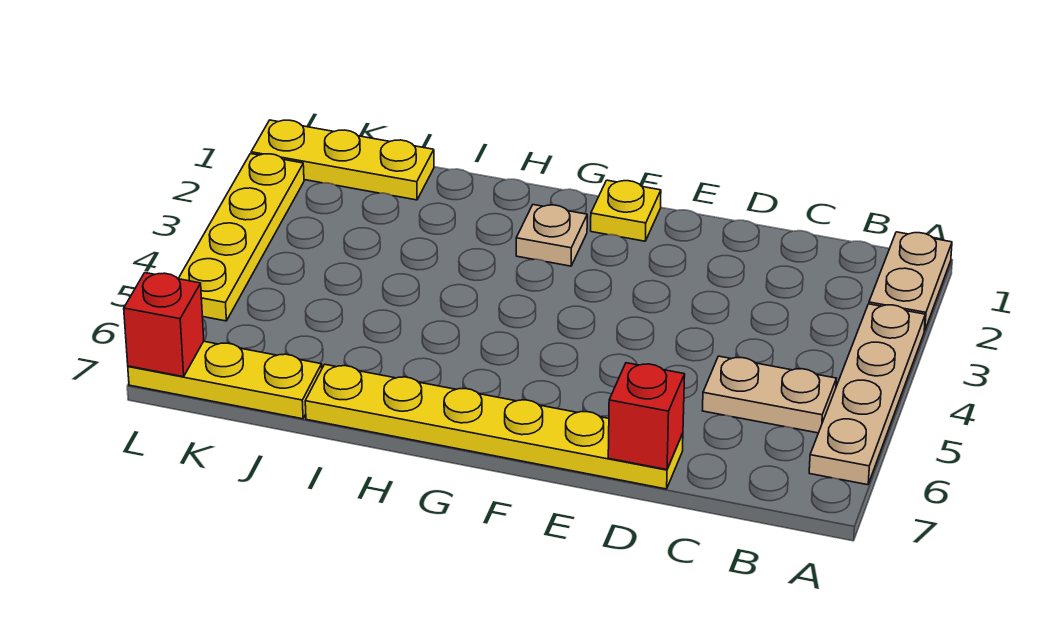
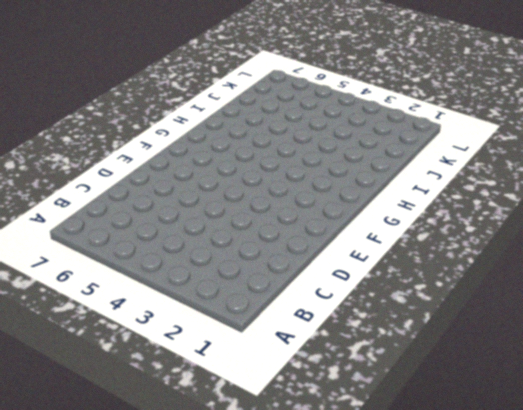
none -> tan plate A1:A2 level 1
none -> tan plate A3:A6 level 1

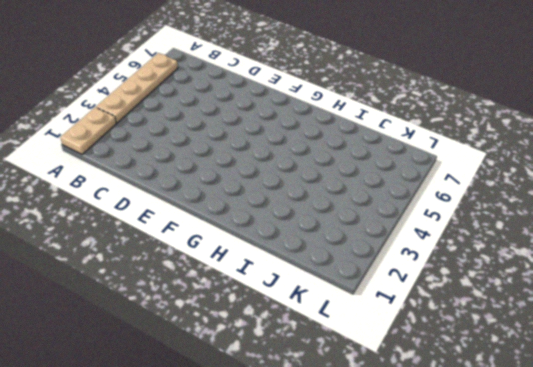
none -> tan plate B5:C5 level 1
none -> yellow plate D7:I7 level 1

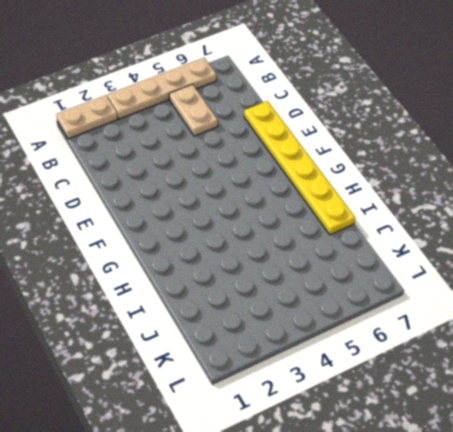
none -> yellow plate F1 level 1
none -> tan plate G2 level 1

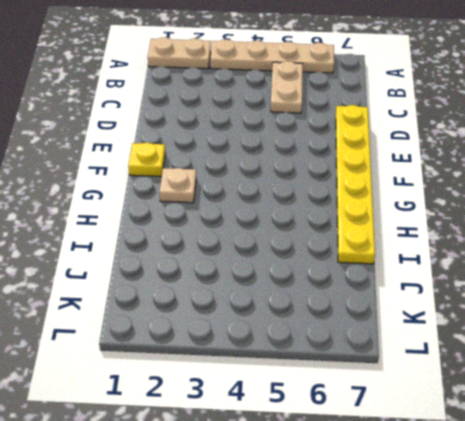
none -> yellow plate J1:L1 level 1
none -> yellow plate J7:L7 level 1

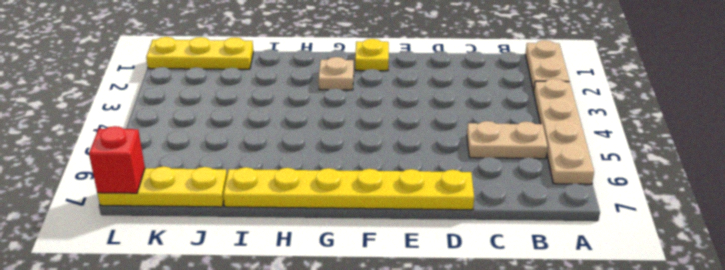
none -> yellow plate L2:L5 level 1
none -> red brick D7 level 2

